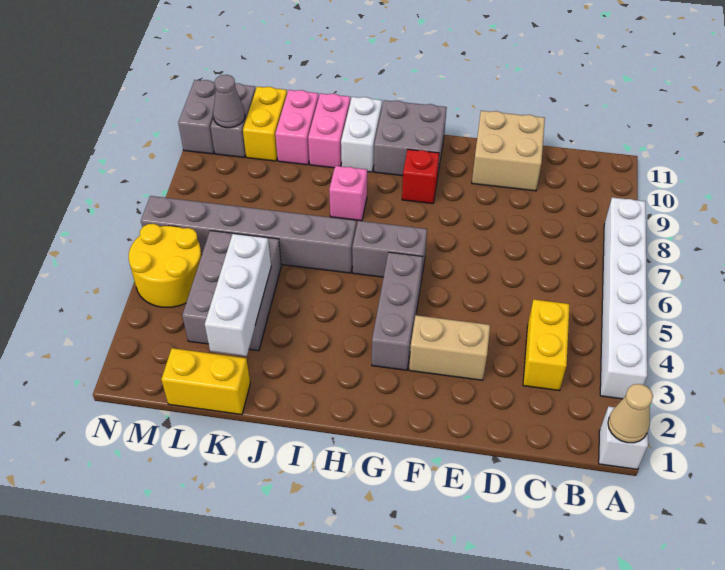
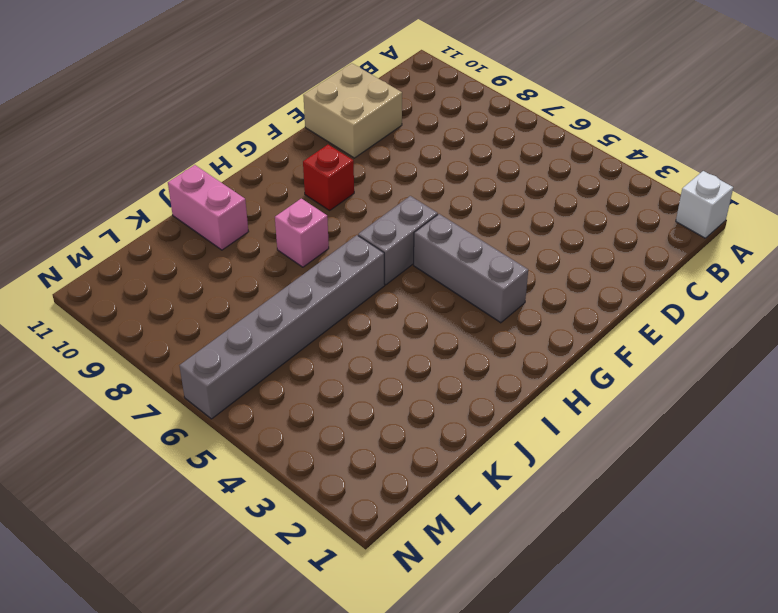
none -> white brick A3:A8 level 1
none -> yellow brick C3:C4 level 1
none -> tan brick E3:F3 level 1

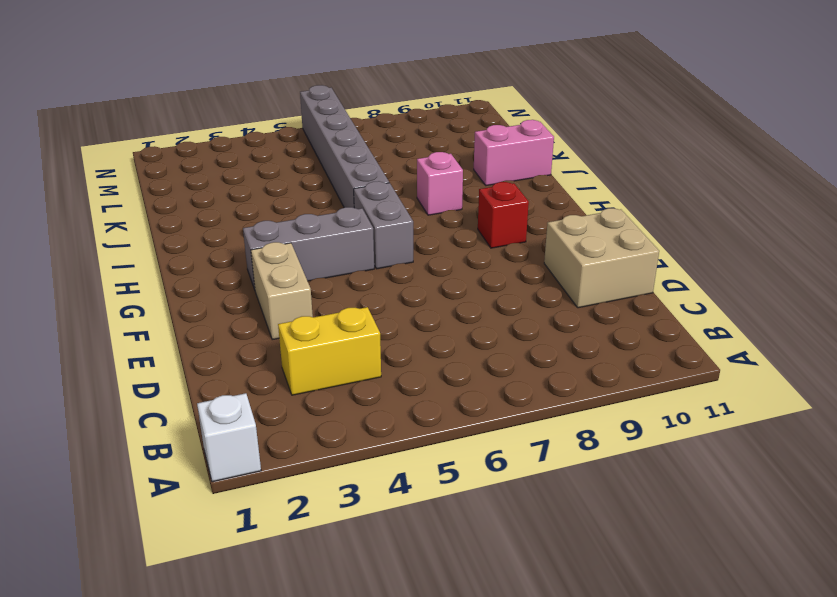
none -> white brick A3:A8 level 1
none -> grey brick G10:H11 level 1
none -> white brick I10:I11 level 1

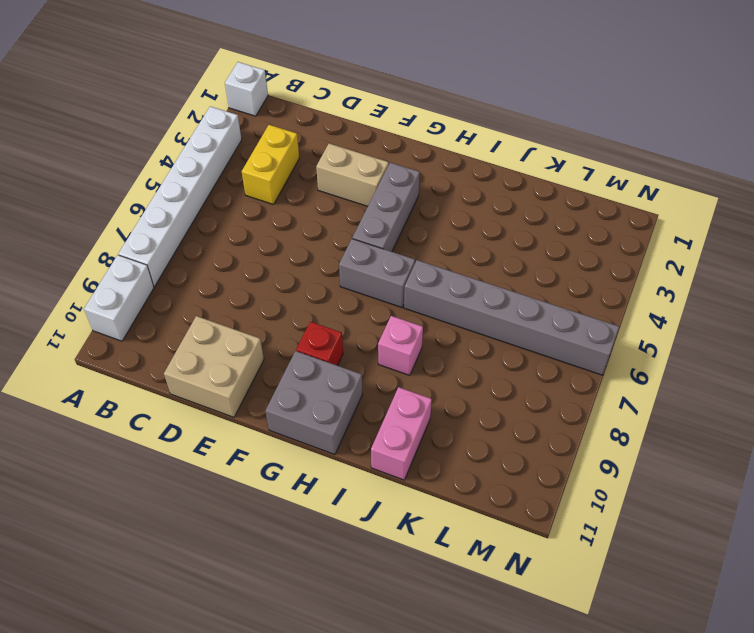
white brick A9:A10 level 1 -> white brick I10:I11 level 1
none -> yellow brick K1:L1 level 1
none -> grey brick K3:L5 level 1
none -> pink brick K10:K11 level 1

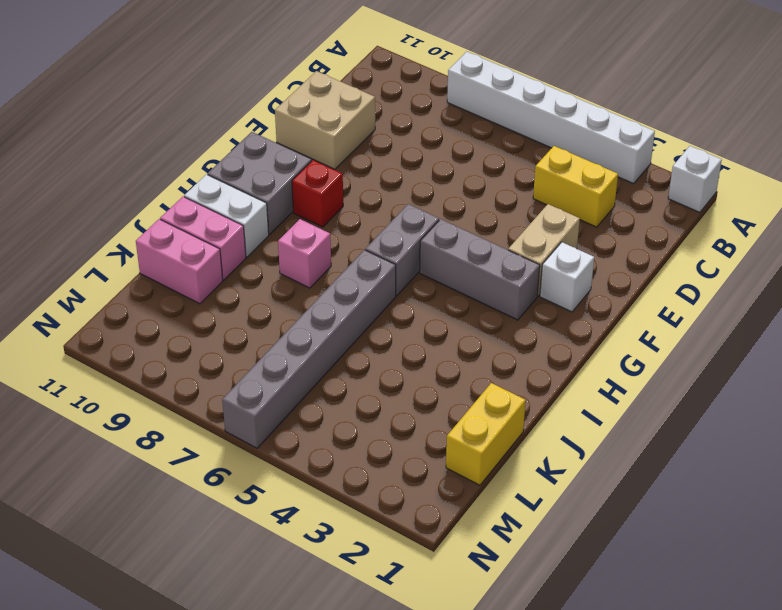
white brick F2 level 1 -> none
none -> grey brick K3:L5 level 1
none -> yellow brick L10:L11 level 1
none -> yellow round brick M4:N5 level 1

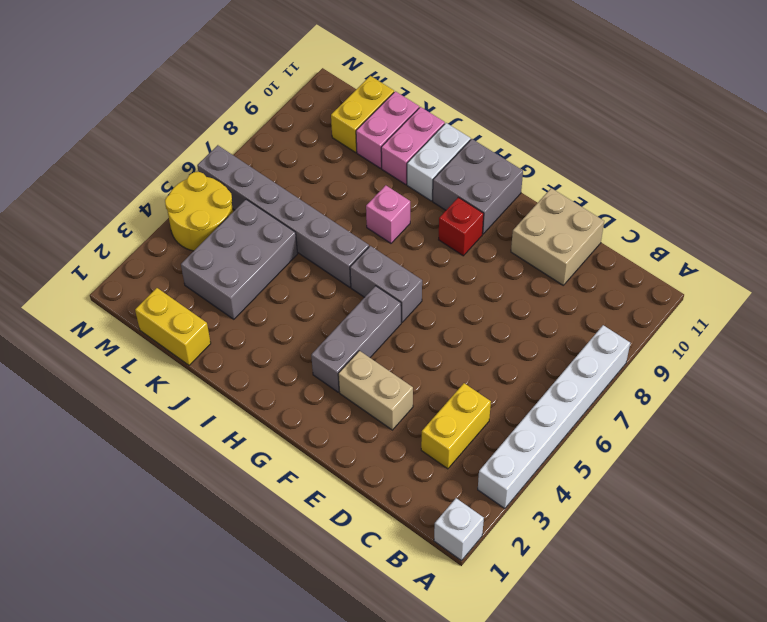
none -> grey brick M10:M11 level 1
none -> grey brick N10:N11 level 1
none -> tan cone A1 level 2

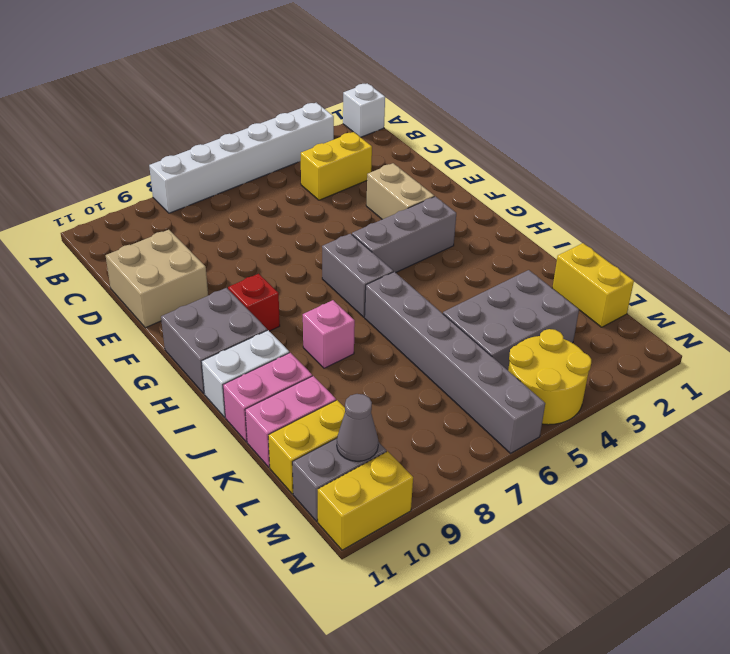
yellow brick N10:N11 level 1 -> grey brick N10:N11 level 1
none -> tan cone A1 level 2
none -> white brick K2:K4 level 2

